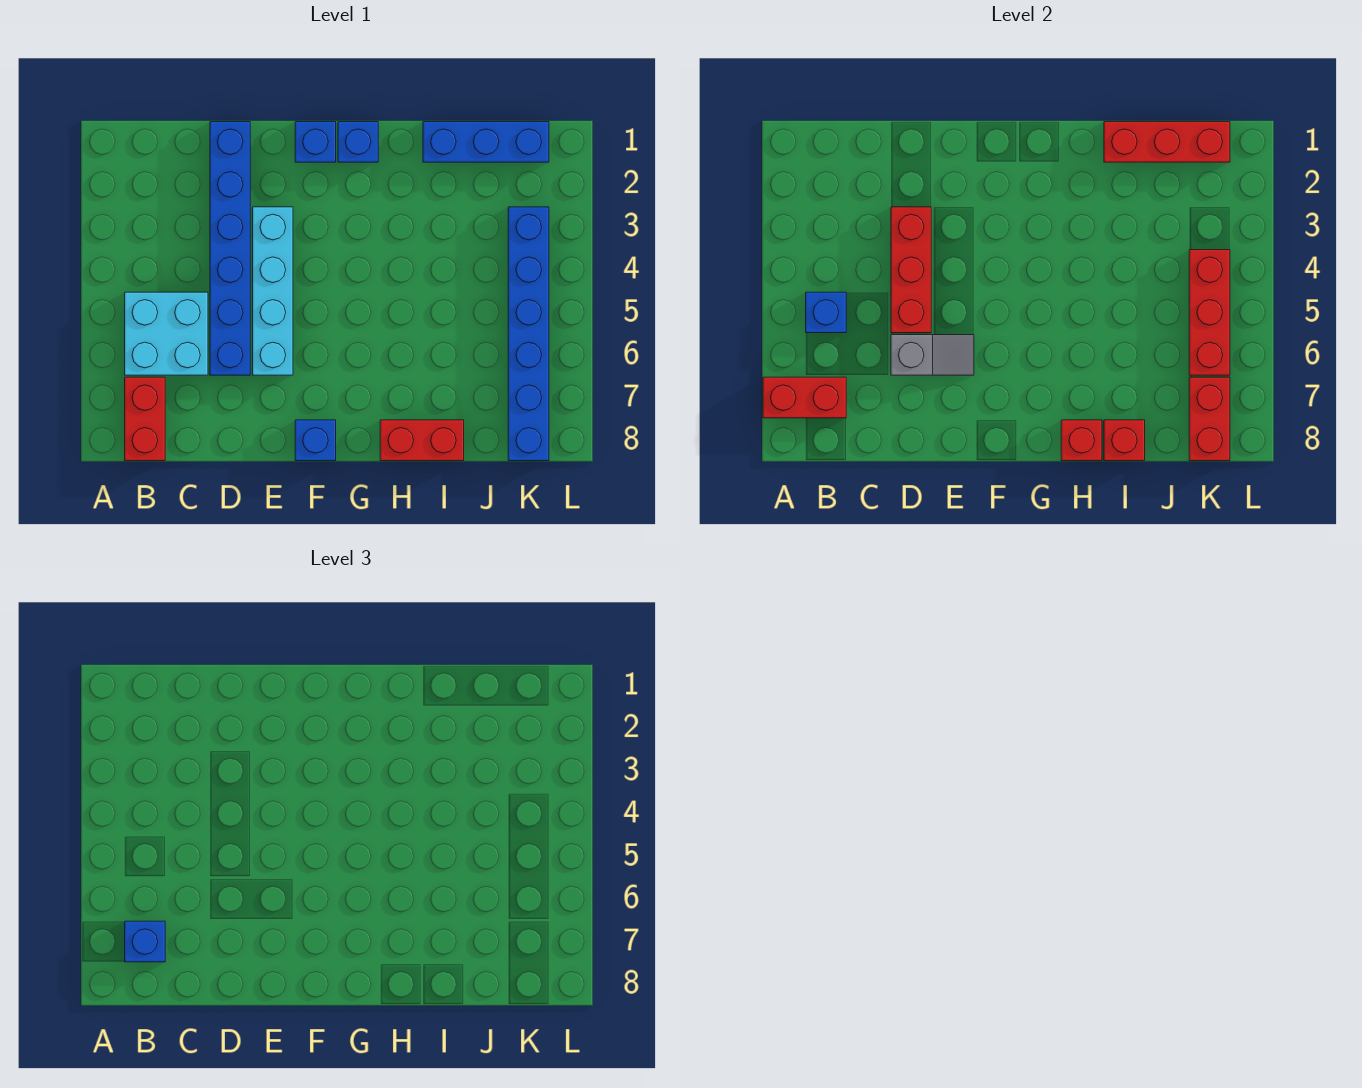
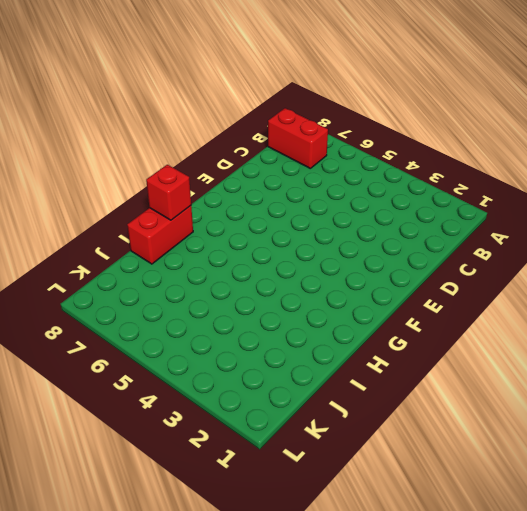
none -> cyan brick B5:C6 level 1
none -> blue brick D1:D6 level 1
none -> cyan brick E3:E6 level 1

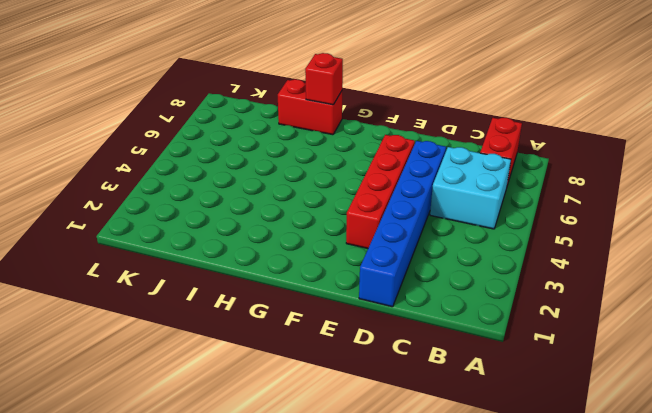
red brick E3:E6 level 1 -> cyan brick E3:E6 level 1
none -> blue brick F1 level 1
none -> blue brick F8 level 1
none -> blue brick G1 level 1

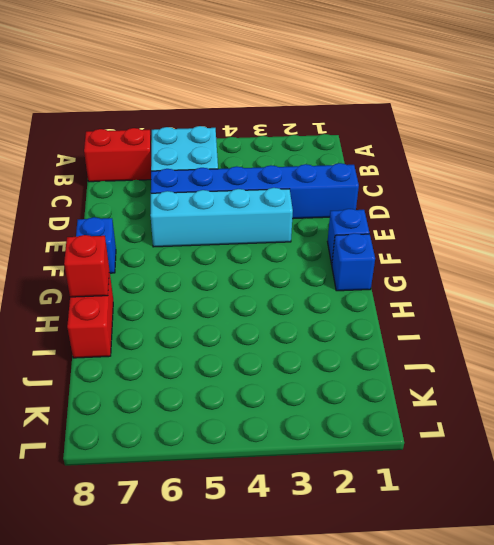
none -> blue brick I1:K1 level 1
none -> blue brick K3:K8 level 1
none -> red brick A7:B7 level 2

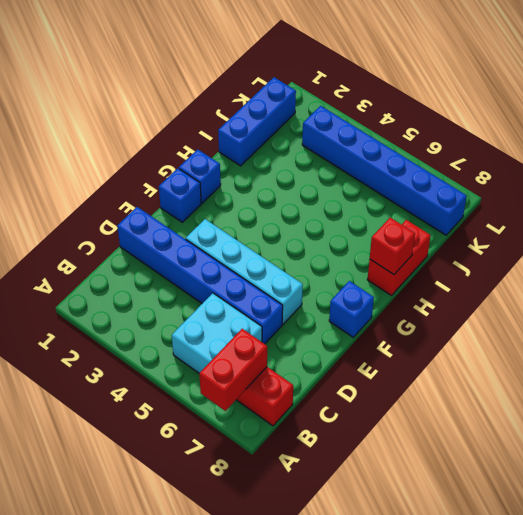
none -> blue brick B5 level 2
none -> red brick D3:D5 level 2
none -> grey slope D6:E6 level 2 top D

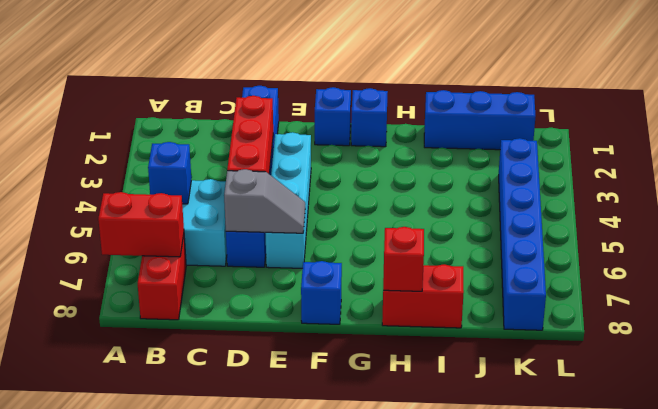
none -> red brick I1:K1 level 2
none -> red brick I8 level 2
none -> red brick K4:K6 level 2

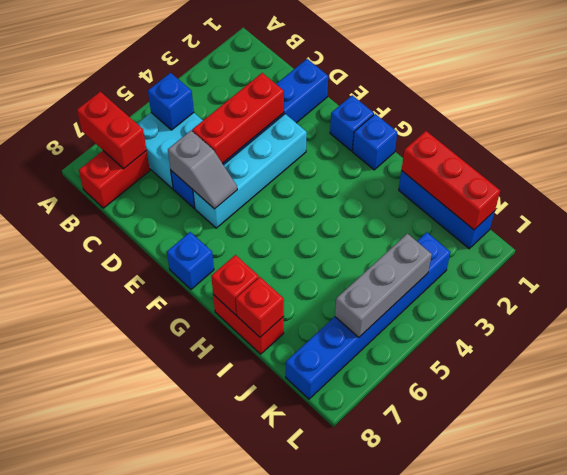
grey brick K4:K6 level 2 -> red brick K4:K6 level 2
none -> red brick K7:K8 level 2
none -> blue brick B7 level 3

